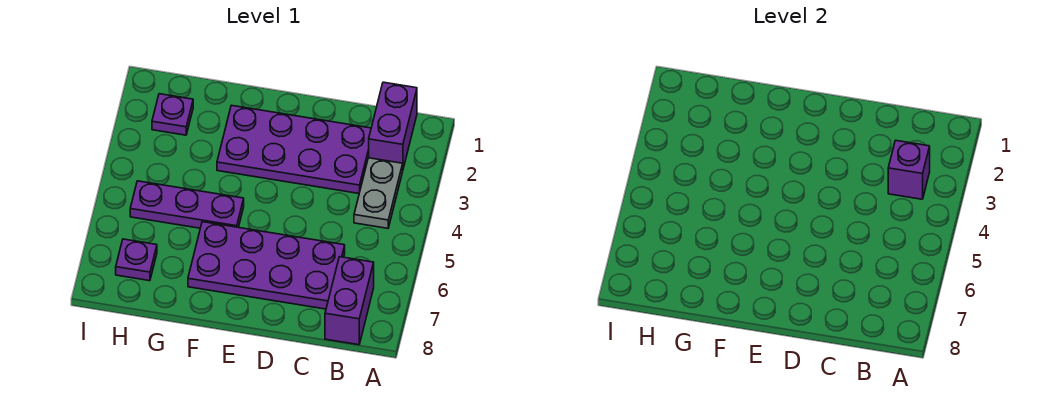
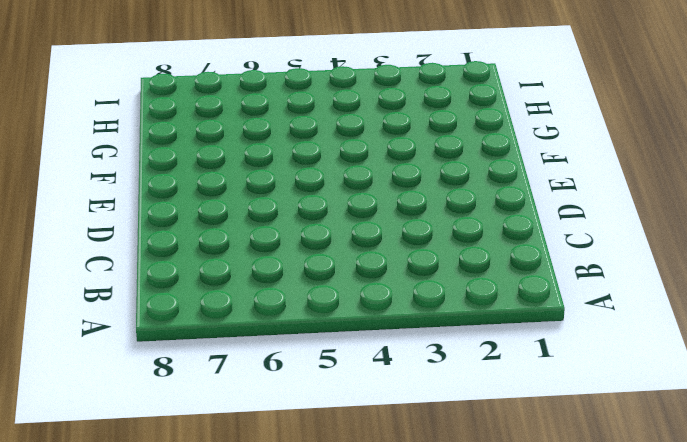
none -> purple brick B1:B2 level 1
none -> grey plate B3:B4 level 1

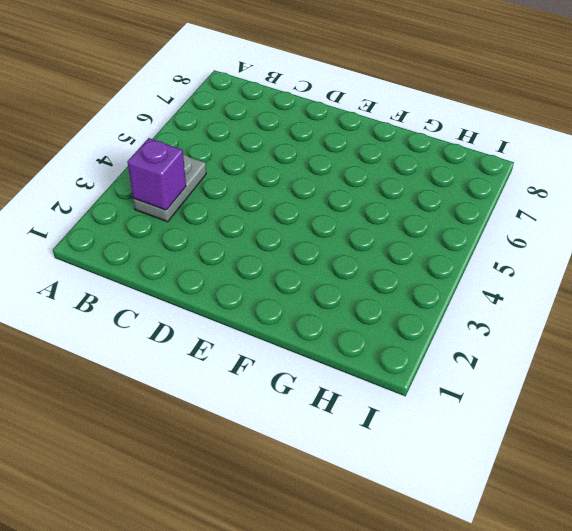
none -> purple brick B1:B2 level 1
none -> purple brick B7:B8 level 1

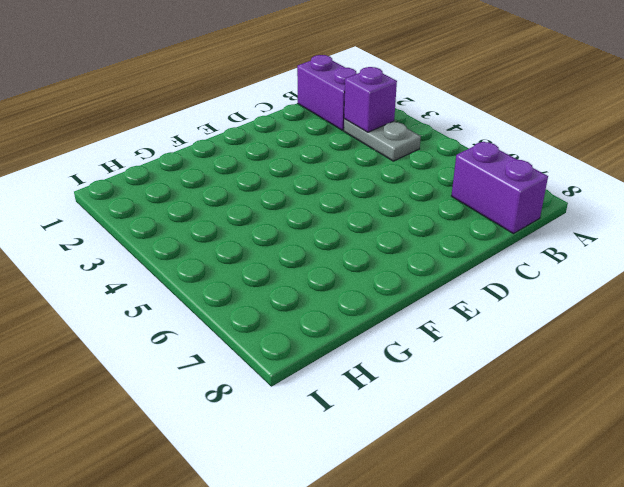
none -> purple plate C2:F3 level 1
none -> purple plate C6:F7 level 1

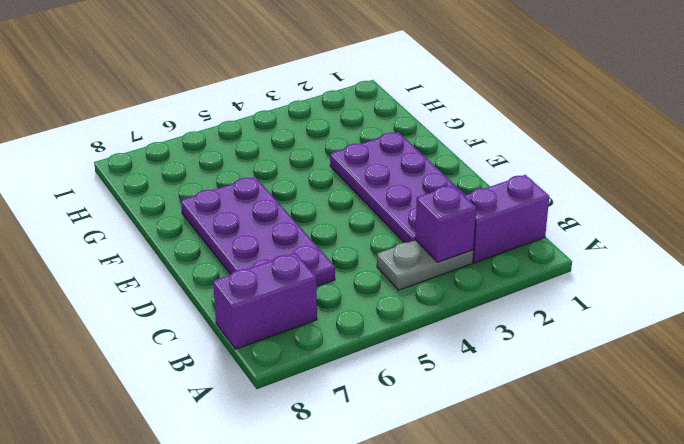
none -> purple plate F5:H5 level 1
none -> purple plate H2 level 1

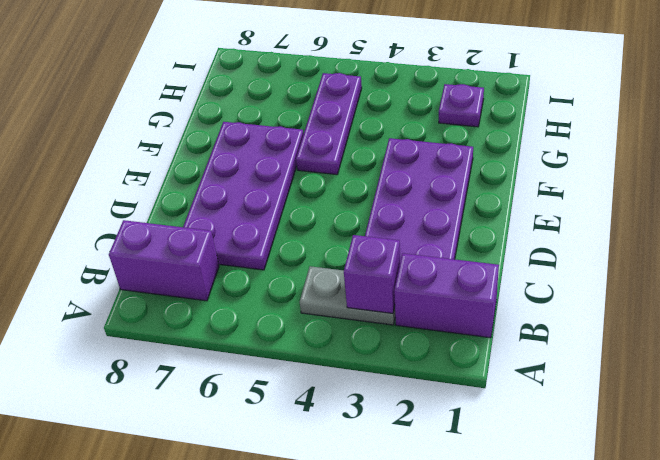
none -> purple plate H7 level 1

